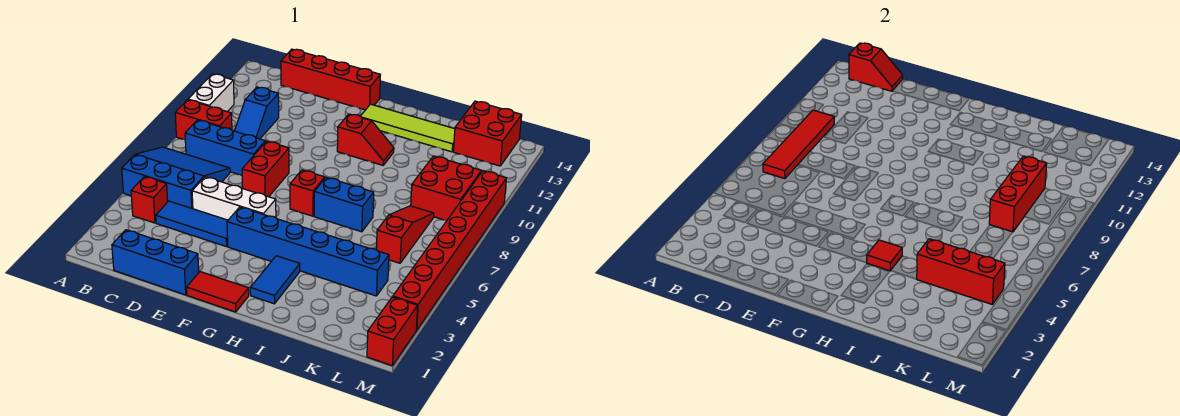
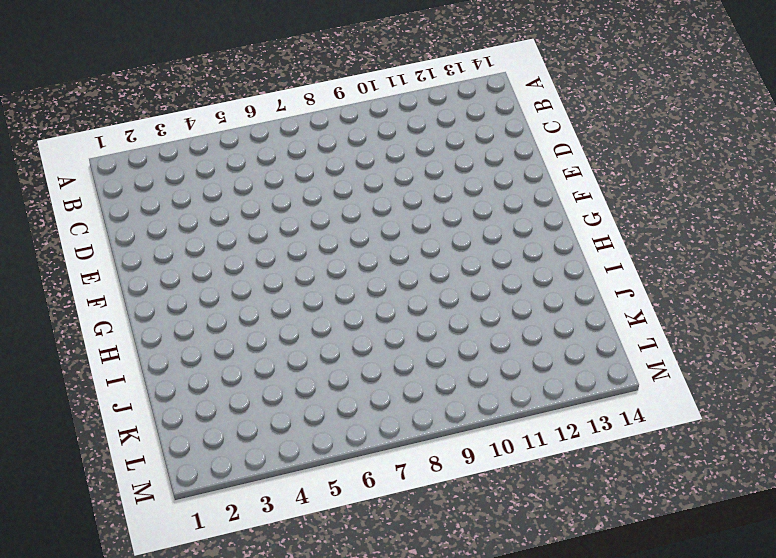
none -> blue slope A5:C7 level 1 top 5
none -> red brick A9:B9 level 1
none -> white brick A10:A11 level 1

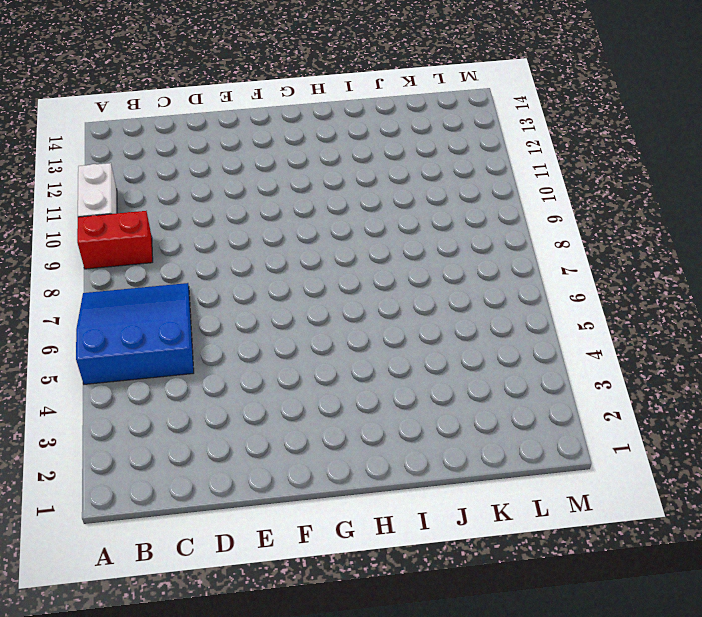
none -> red brick B4 level 1
none -> blue brick B8:D8 level 1
none -> blue brick C1:E1 level 1

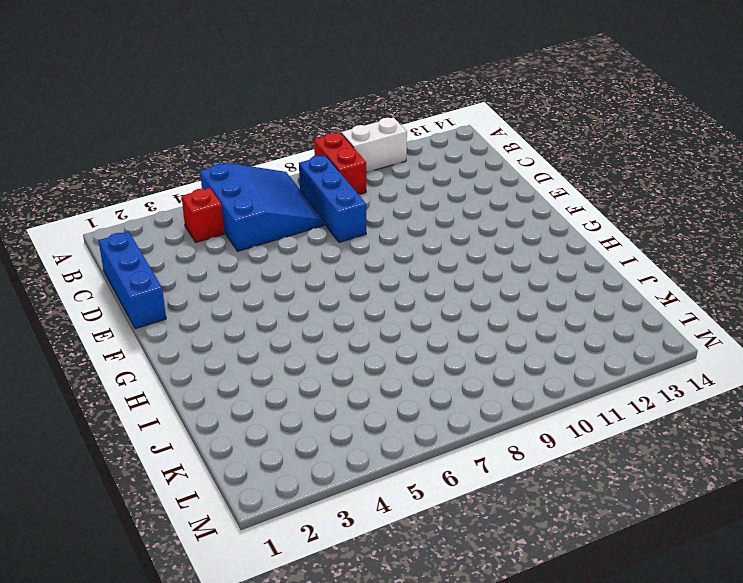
none -> blue tile C4:E4 level 1
none -> blue slope C10:C11 level 1 top 11
none -> red brick C14:F14 level 1

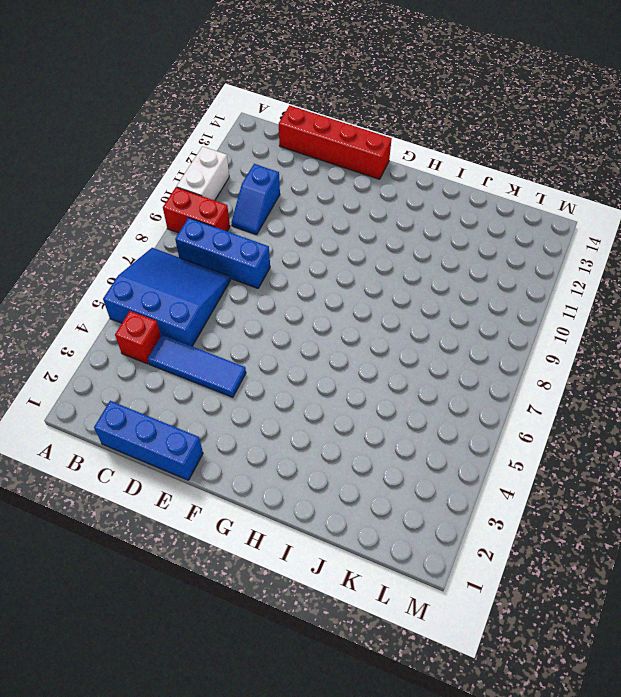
none -> white brick D5:F5 level 1
none -> red brick E7:E8 level 1
none -> red tile F1:G1 level 1

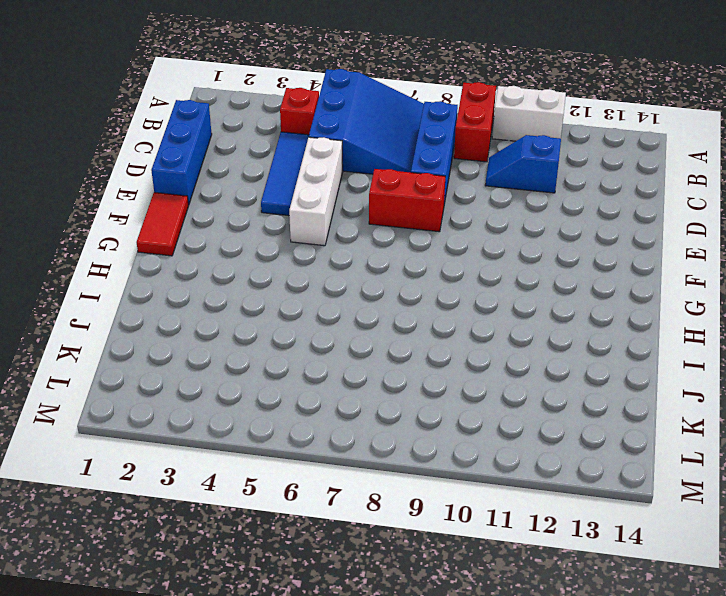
none -> red brick C14:F14 level 1
none -> blue brick F4:K4 level 1
none -> red brick G7 level 1

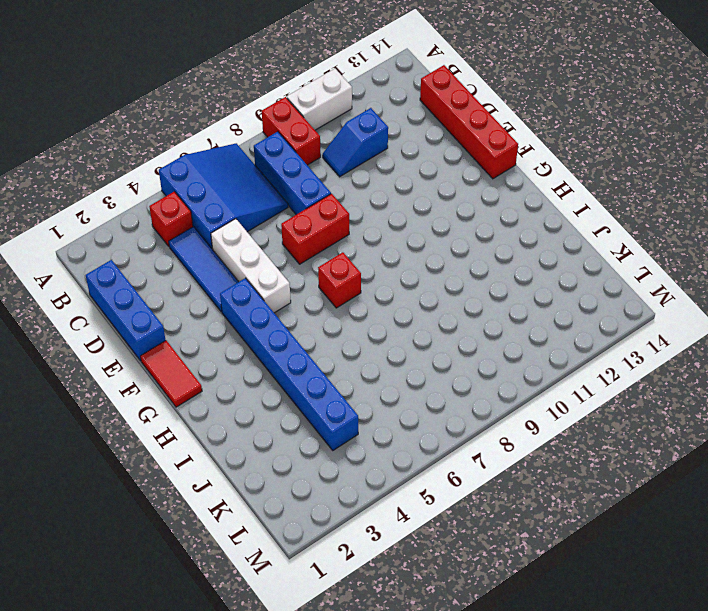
none -> red slope G11:H11 level 1 top G
none -> lime tile G13:J13 level 1
none -> blue tile H2:H3 level 1

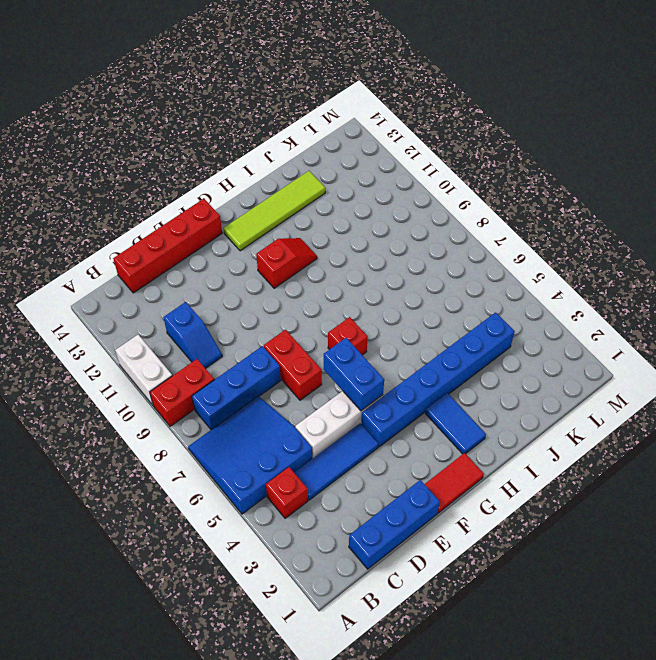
blue brick F5:F6 level 2 -> blue brick H7:I7 level 1
none -> red slope K6:K8 level 1 top 6
none -> red brick K9:L10 level 1
none -> red brick K13:L14 level 1

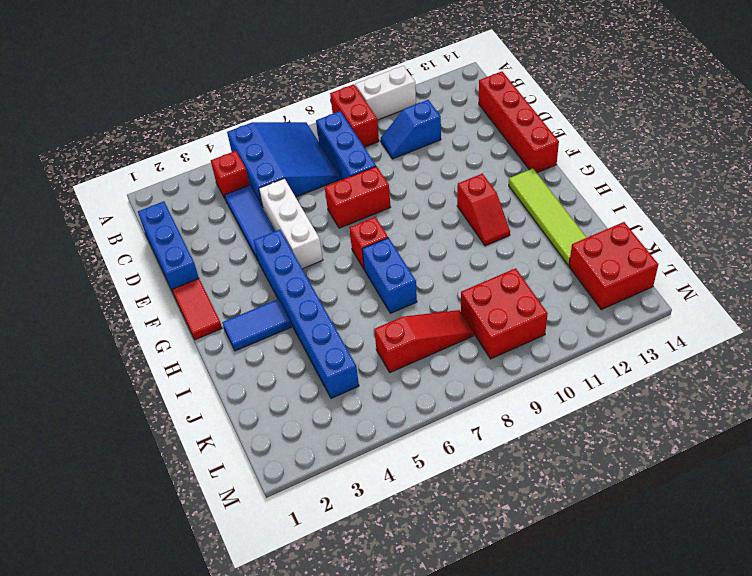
none -> red brick M1:M2 level 1
none -> red brick M3:M10 level 1
none -> red tile B7:B10 level 2

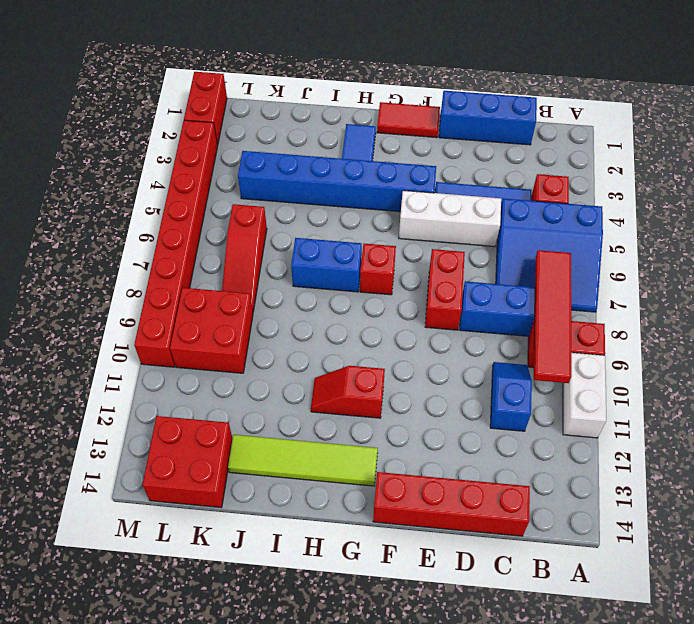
none -> red slope B14:C14 level 2 top B
none -> red tile H4 level 2
none -> red brick J4:L4 level 2

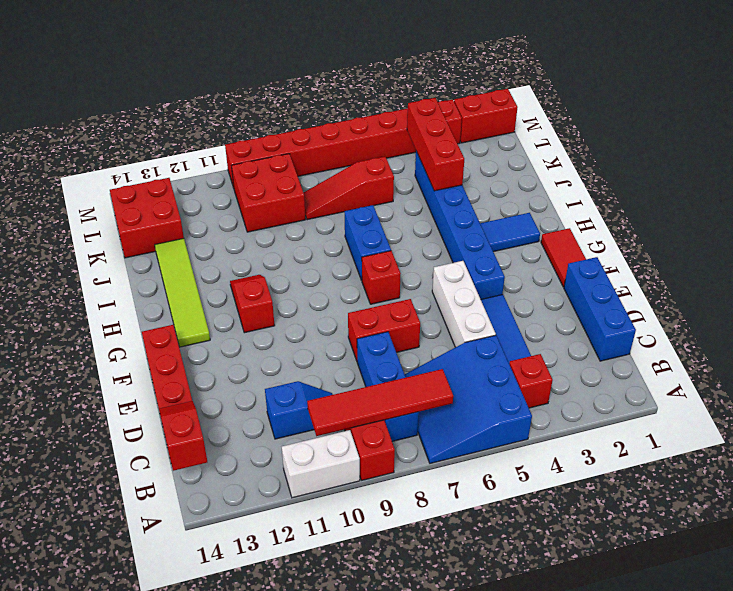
none -> red tile H4 level 2
none -> red brick K8:K10 level 2

